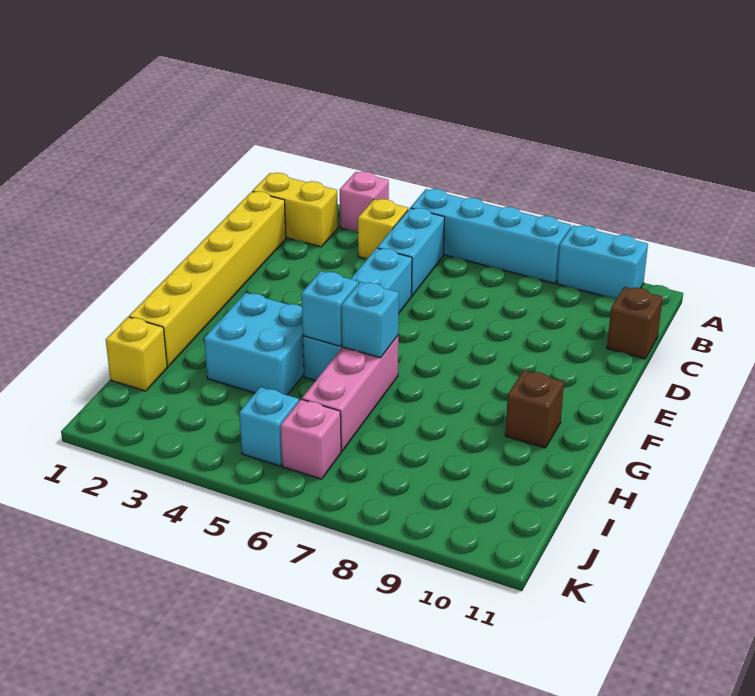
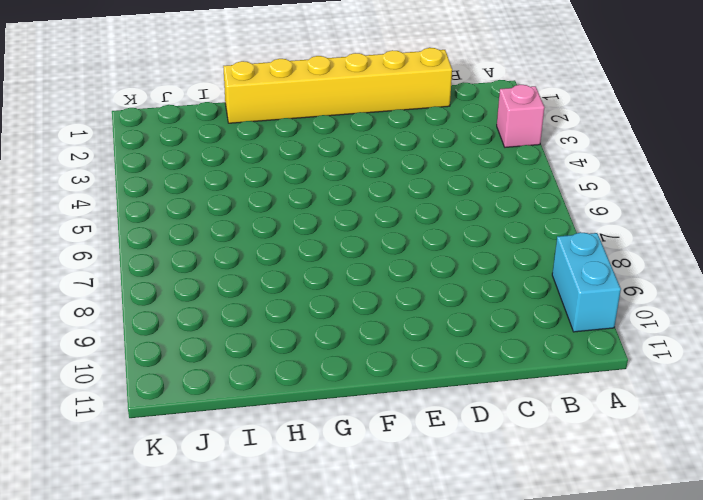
none -> cyan brick A5:A8 level 1
none -> yellow brick B1:B2 level 1
none -> yellow brick B4 level 1

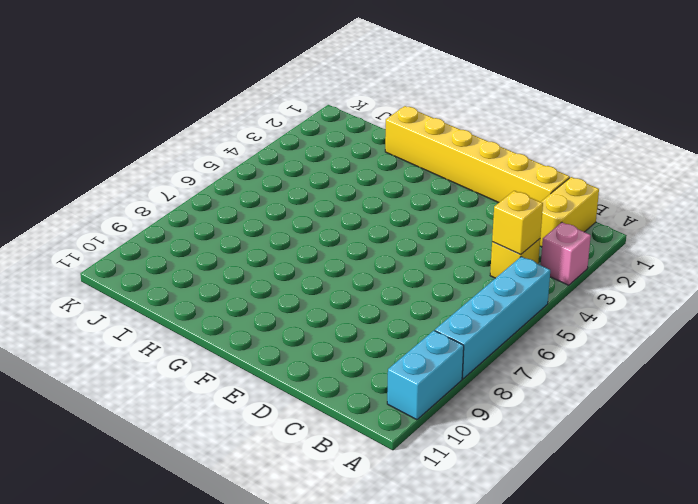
yellow brick B4 level 2 -> yellow brick I1 level 1
none -> cyan brick B5:C5 level 1
none -> brown brick C11 level 1
none -> cyan brick D5:G5 level 1

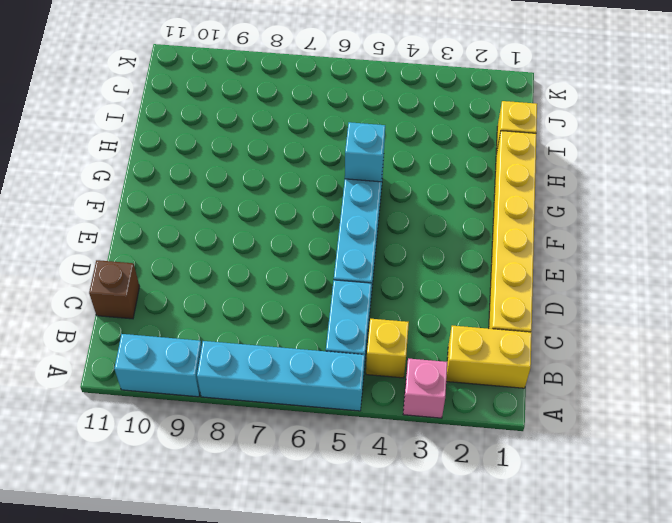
none -> cyan brick G3:H4 level 1
none -> pink brick G6:I6 level 1
none -> brown brick G10 level 1

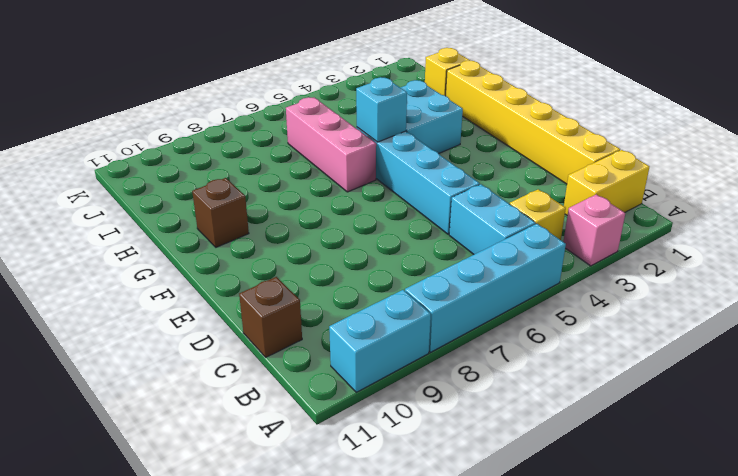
none -> cyan brick J5 level 1
none -> pink brick J6 level 1
none -> cyan brick G6 level 2

